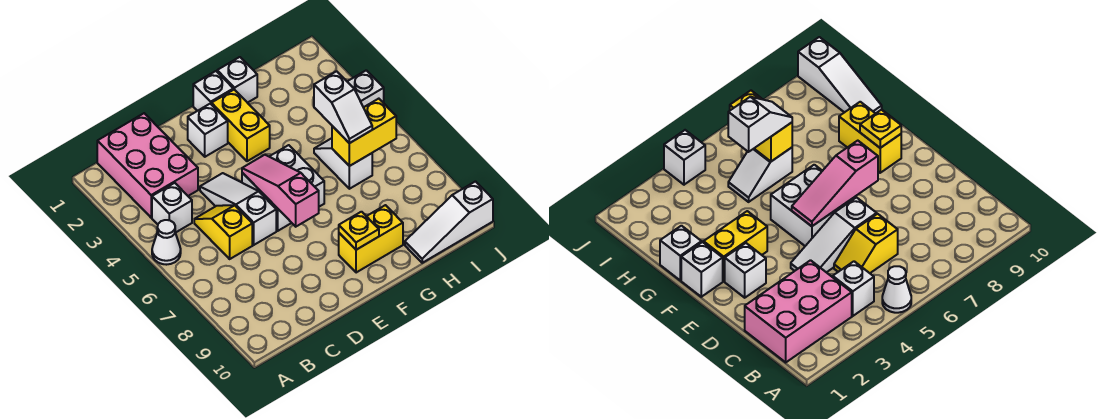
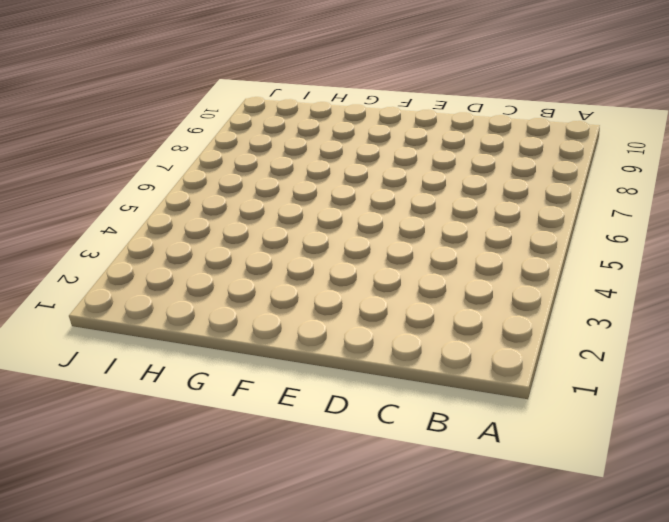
none -> white cone A5 level 1
none -> pink brick B1:C3 level 1
none -> white brick B4 level 1

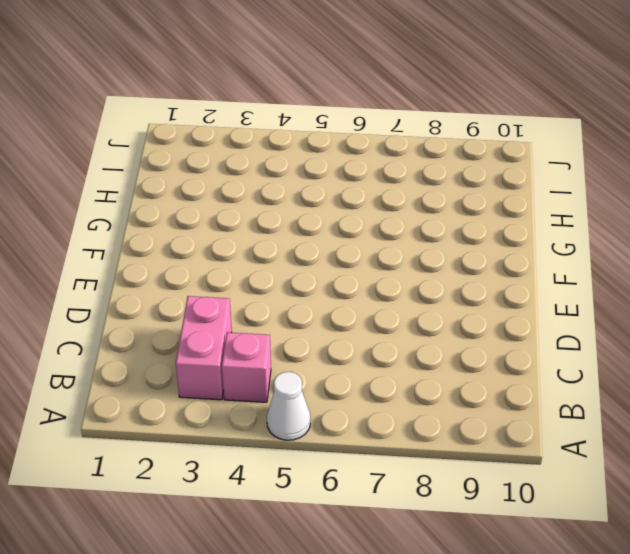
pink brick B3:C3 level 1 -> pink brick B1:C3 level 1
pink brick B4 level 1 -> white brick B4 level 1
none -> yellow slope C5:C6 level 1 top 6
none -> white slope D4:D6 level 1 top 6
none -> white brick E2 level 1

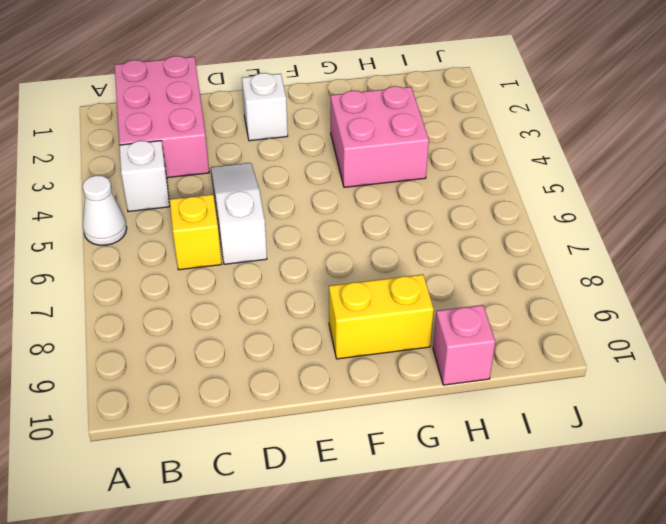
pink brick G3:H4 level 1 -> none
pink brick H10 level 1 -> white slope H10:J10 level 1 top J
none -> white brick E5:F6 level 1
none -> white brick F1 level 1
none -> yellow brick F2:F3 level 1

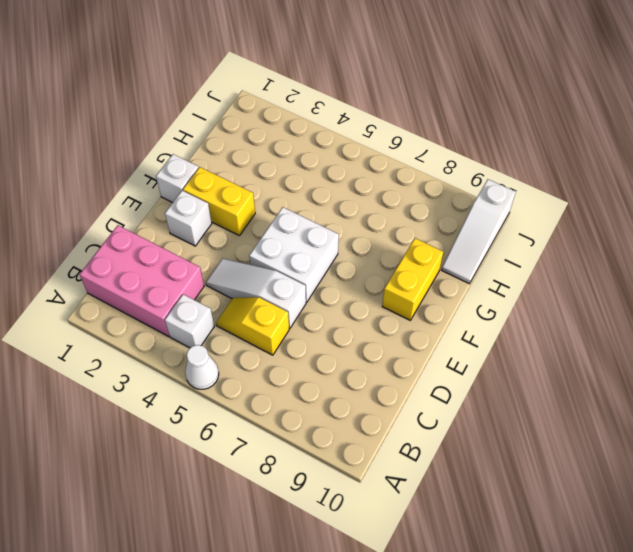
none -> white brick G1 level 1
none -> white slope H5:H6 level 1 top 6
none -> white brick J4 level 1

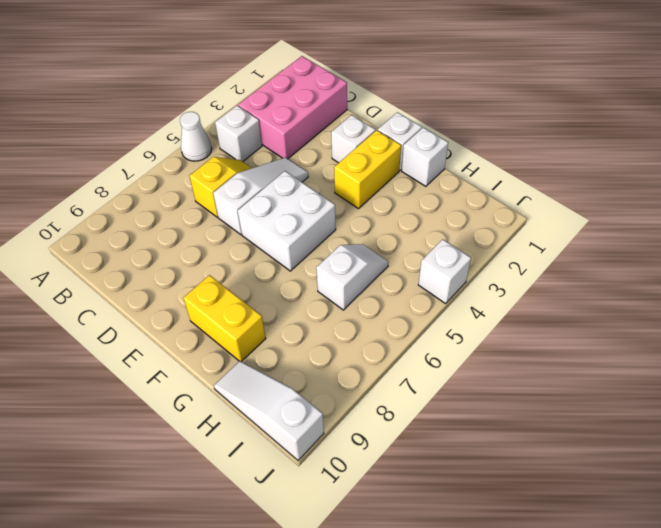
none -> pink slope E5:E7 level 2 top 7
none -> yellow plate F9 level 2
none -> yellow brick H6:I6 level 2

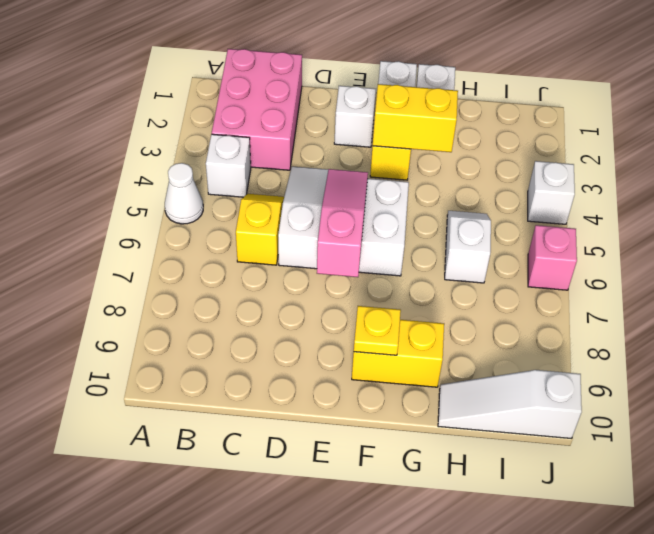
yellow brick F3:G3 level 2 -> yellow brick H6:I6 level 2
pink brick J6 level 1 -> none
none -> white slope H5:H6 level 3 top 5

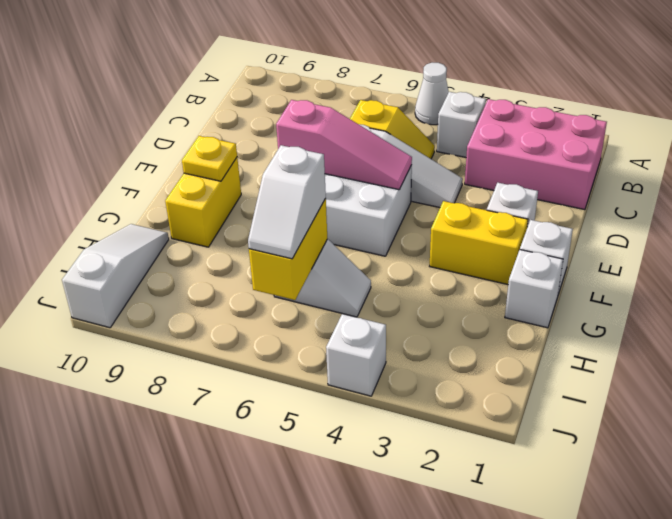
white slope H6:I6 level 3 top H -> white slope H5:H6 level 3 top 5

